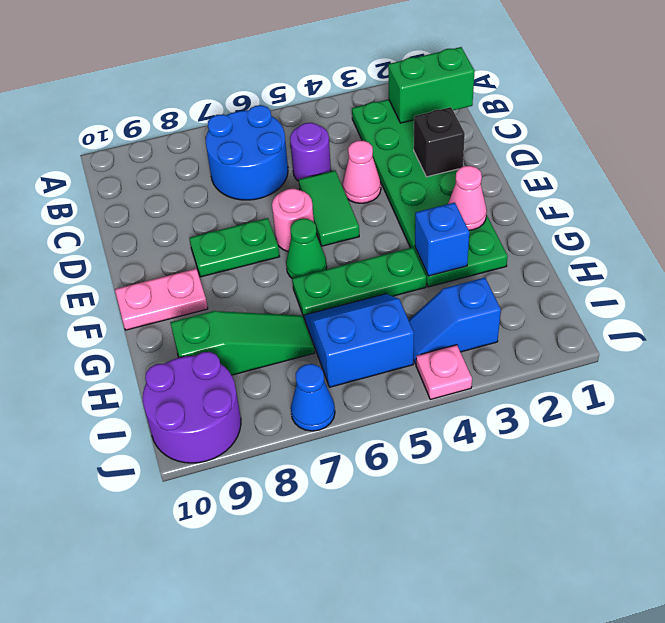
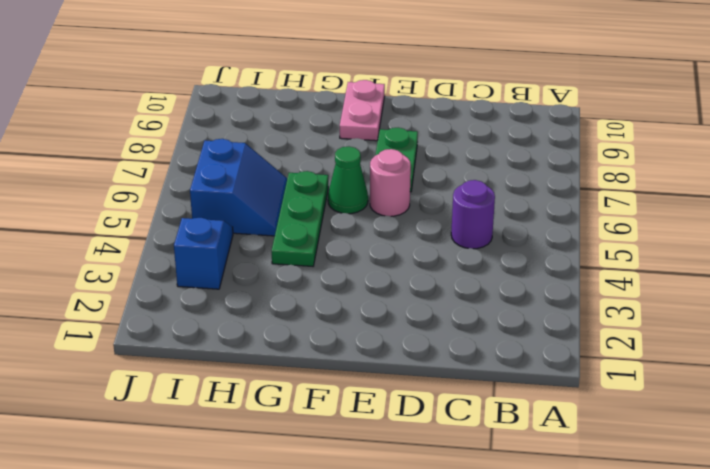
none -> green plate B2:G3 level 1
none -> blue round brick B6:C7 level 1
none -> pink cone D4 level 1

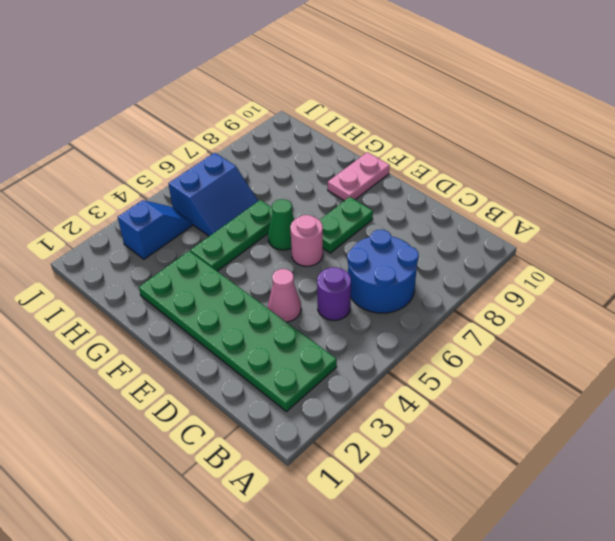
none -> green tile D5:E5 level 1
none -> green slope H7:H9 level 1 top 9
none -> purple round brick I9:J10 level 1

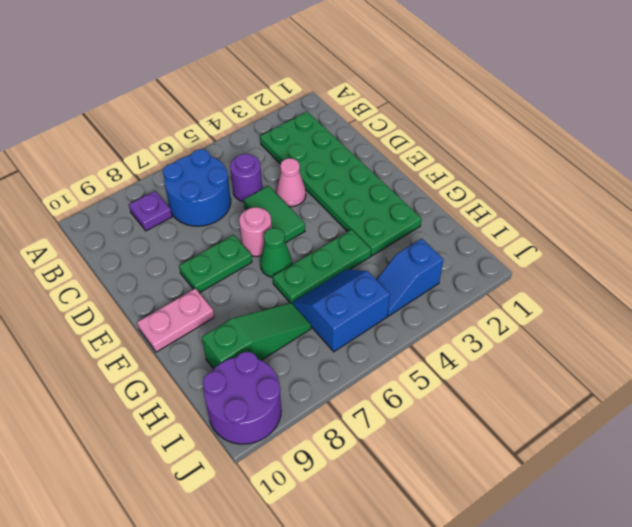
purple plate B8 level 1 -> none
none -> pink plate J4 level 1
none -> blue cone J7 level 1
none -> green brick B1:B2 level 2

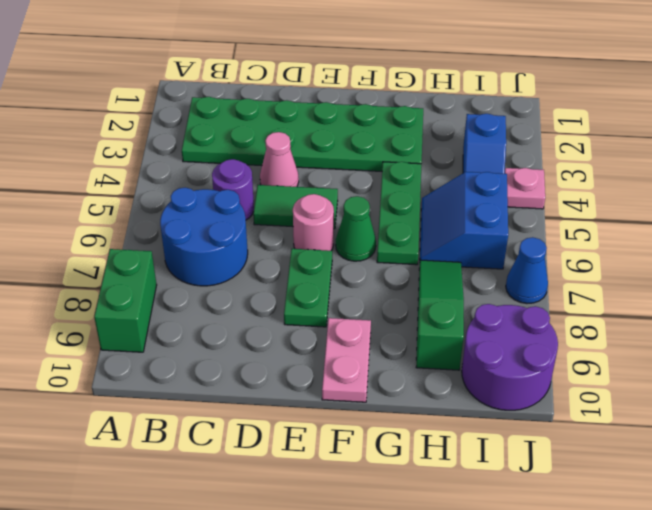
green brick A8:A9 level 1 -> green brick B1:B2 level 2
none -> black brick D2 level 2
none -> pink cone F2 level 2
none -> blue brick G3 level 2

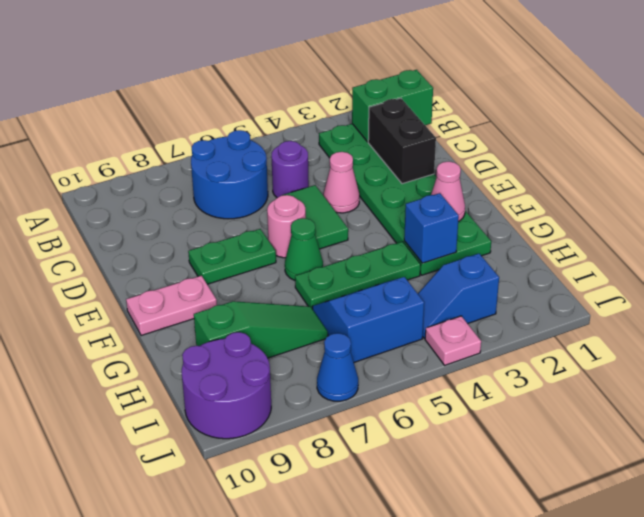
black brick C2:D2 level 2 -> black brick D2 level 2

